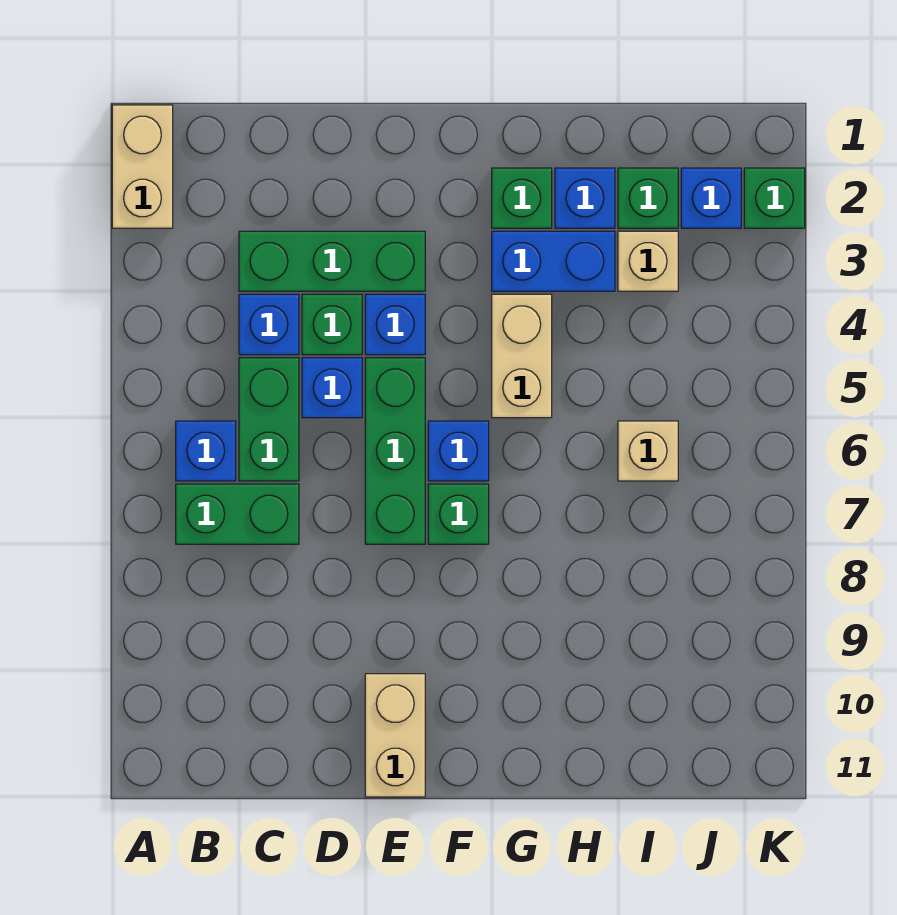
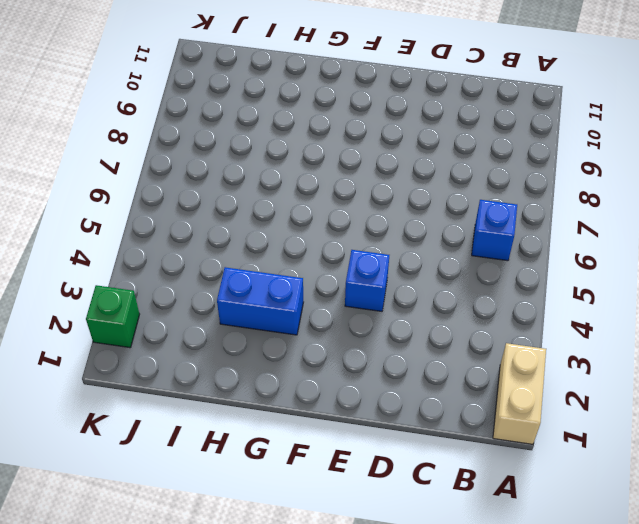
none -> green brick B7:C7 level 1
none -> green brick C3:E3 level 1
none -> blue brick C4 level 1

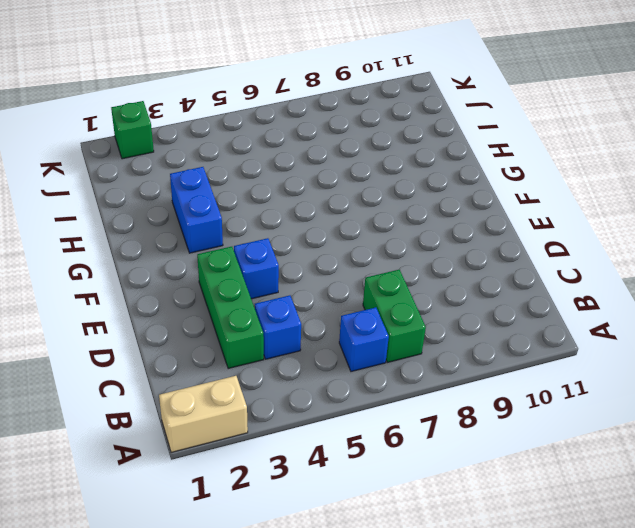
none -> green brick C5:C6 level 1
none -> green brick D4 level 1
none -> blue brick D5 level 1

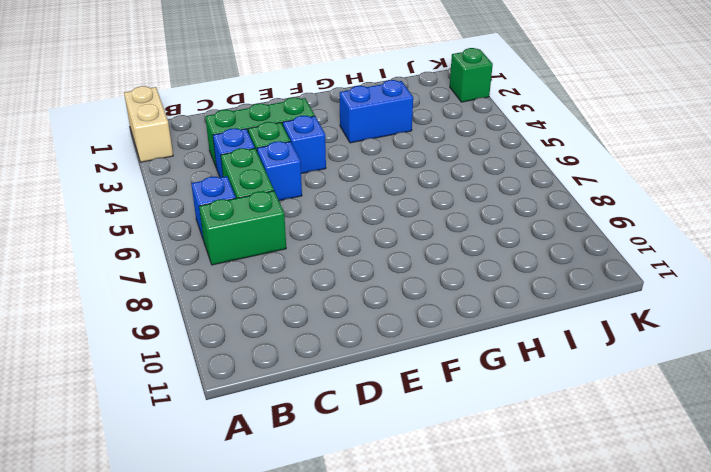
none -> green brick E5:E7 level 1
none -> tan brick E10:E11 level 1
none -> blue brick F6 level 1

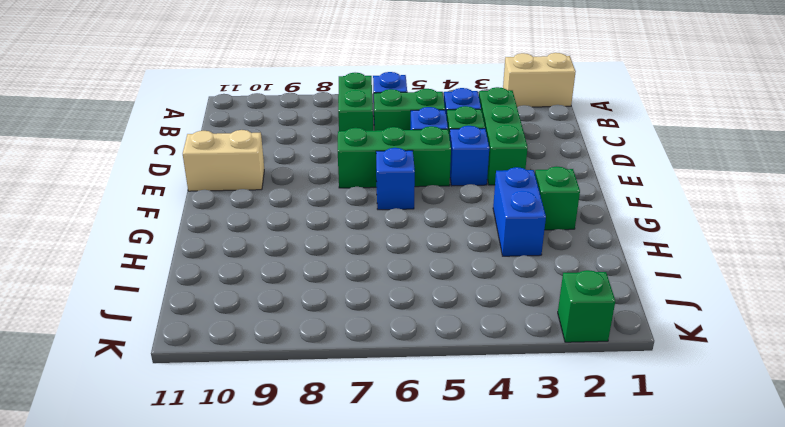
none -> green brick F7 level 1
none -> tan brick G4:G5 level 1
none -> blue brick H2 level 1

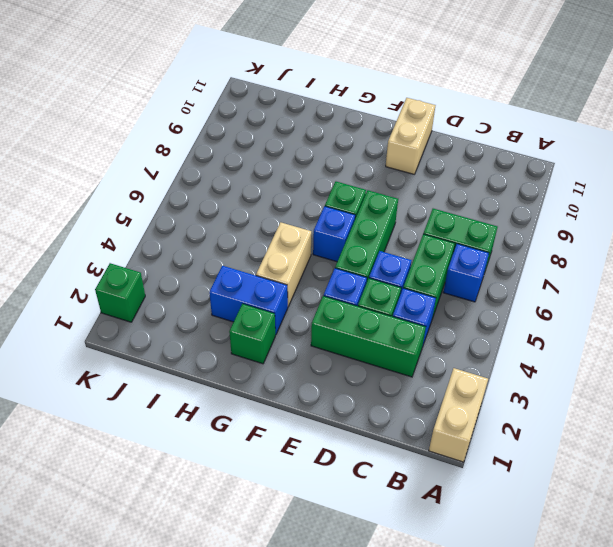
none -> blue brick H2 level 1
none -> green brick I2 level 1
none -> tan brick I3 level 1

